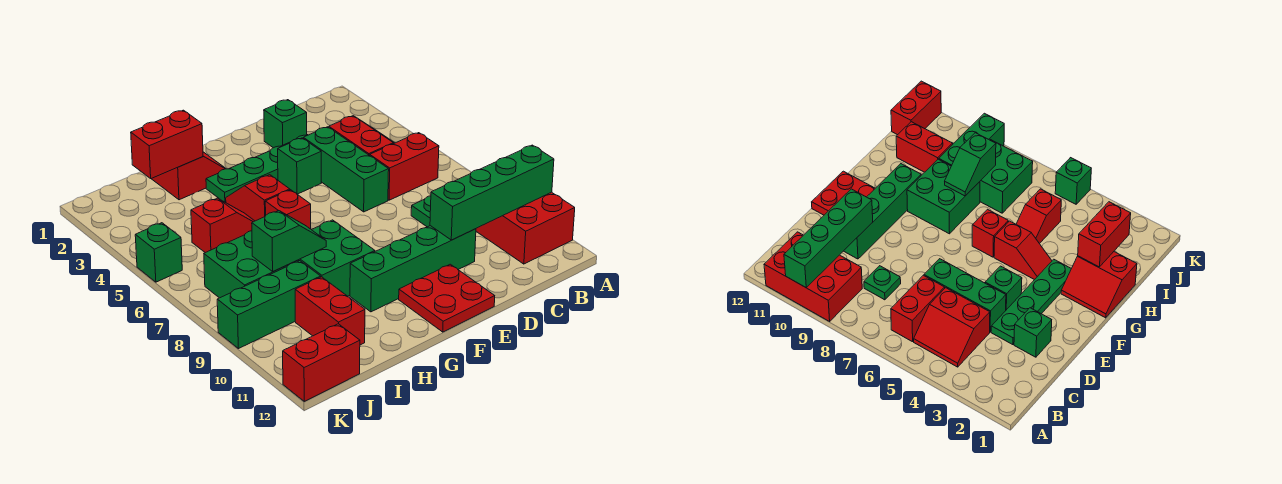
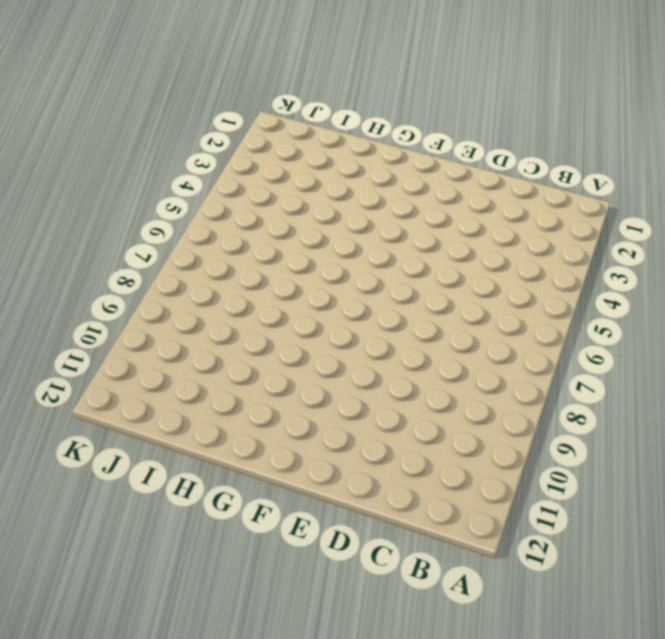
none -> red brick A9:B11 level 1
none -> red slope B4:C5 level 1 top C
none -> red brick B6:C6 level 1

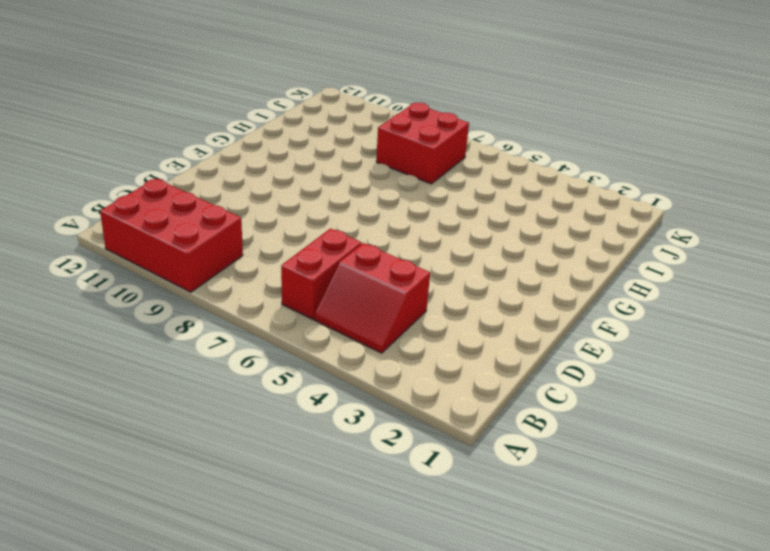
red brick I7:J8 level 1 -> green brick I7:J8 level 1
none -> green plate C8 level 1
none -> green brick D2 level 1
none -> green plate D3:G3 level 1

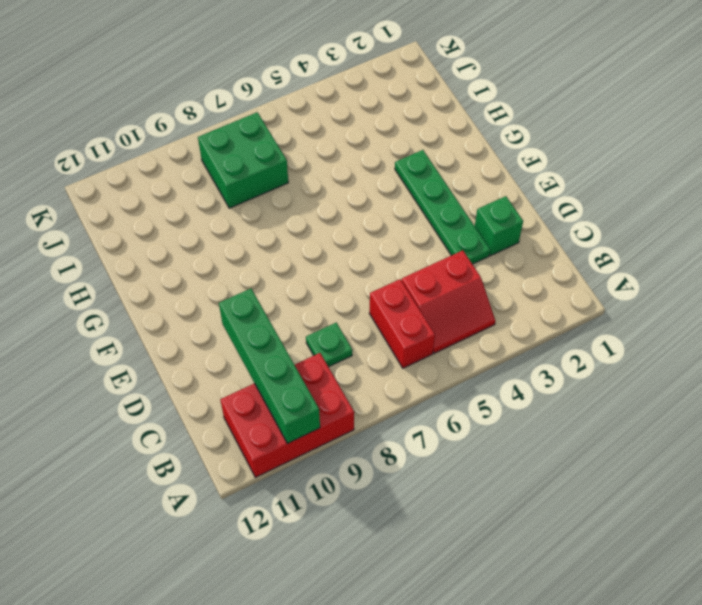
none -> green brick D4:D6 level 1
none -> green brick D10:G10 level 1
none -> green brick E4 level 1

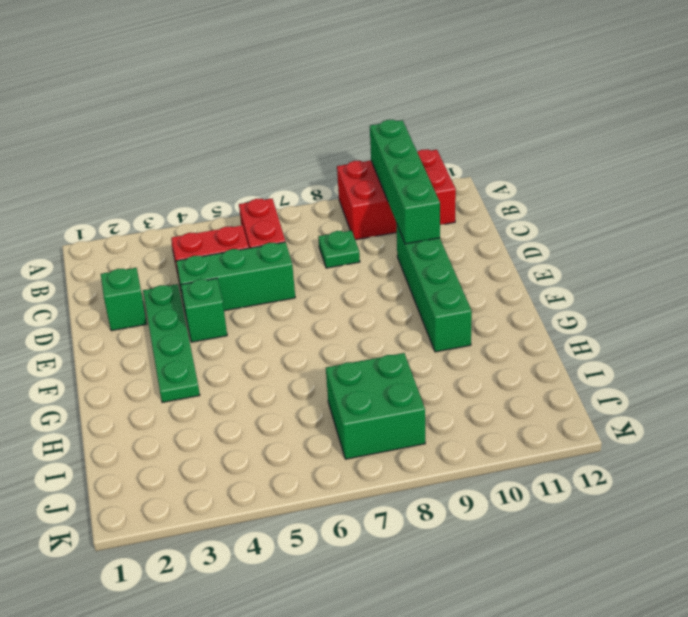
none -> red plate E11:F12 level 1
none -> red slope G1:H2 level 1 top H
none -> red slope G4:G5 level 1 top 5

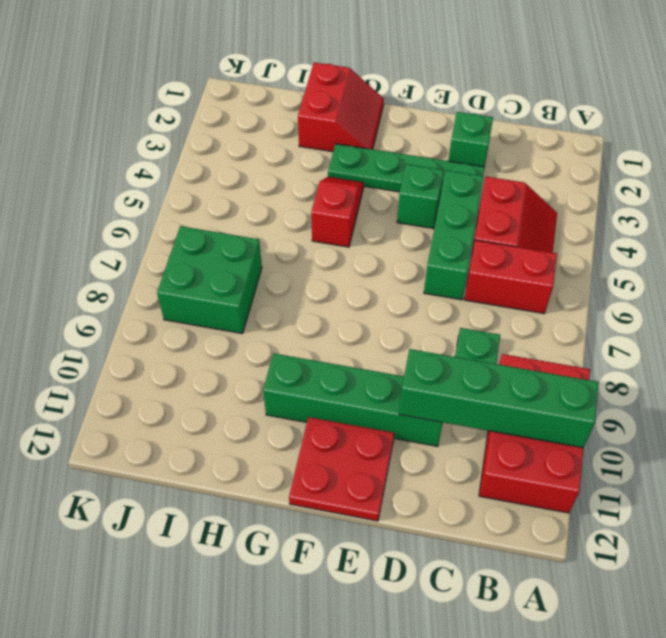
none -> red brick G6 level 1
none -> green brick G8:H9 level 1
none -> red slope H5:I5 level 1 top I

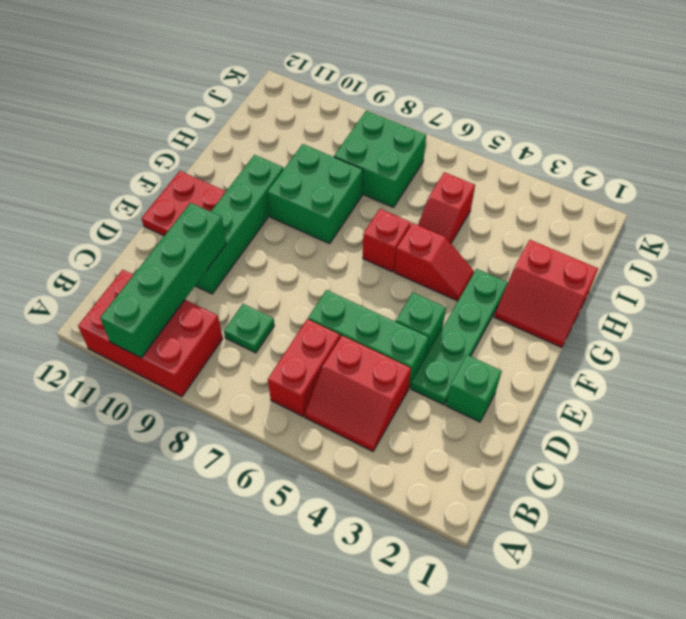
none -> green brick I9:K9 level 1
none -> red brick I10:I11 level 1
none -> red brick J12:K12 level 1

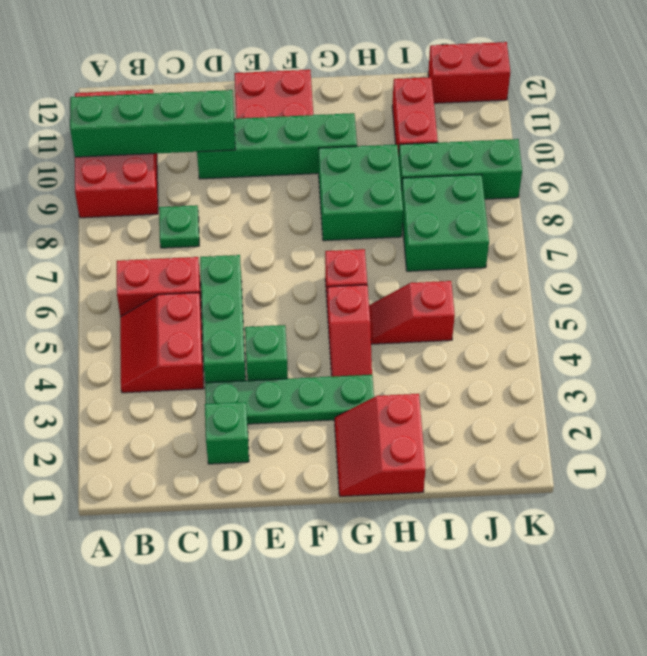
none -> green brick K5 level 1
none -> red brick H2:I2 level 2
none -> green slope H8:I8 level 2 top I

